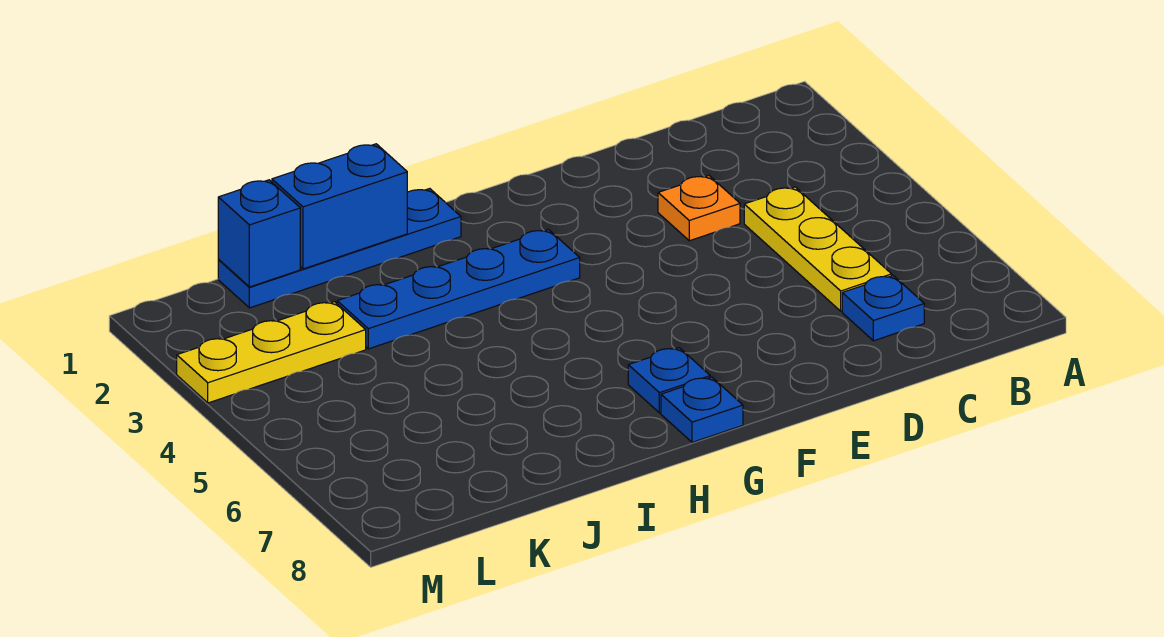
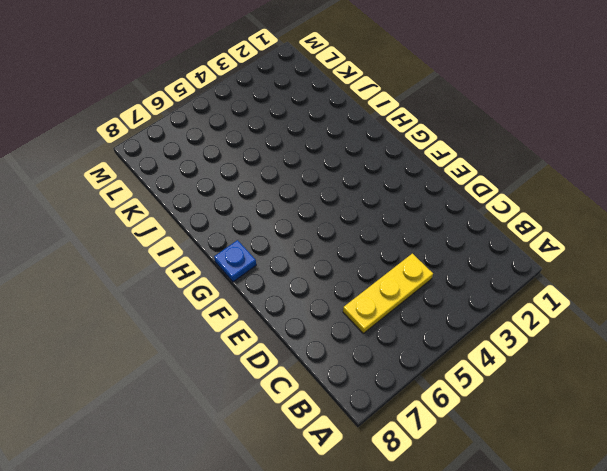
none -> blue plate C7 level 1
none -> orange plate D3 level 1

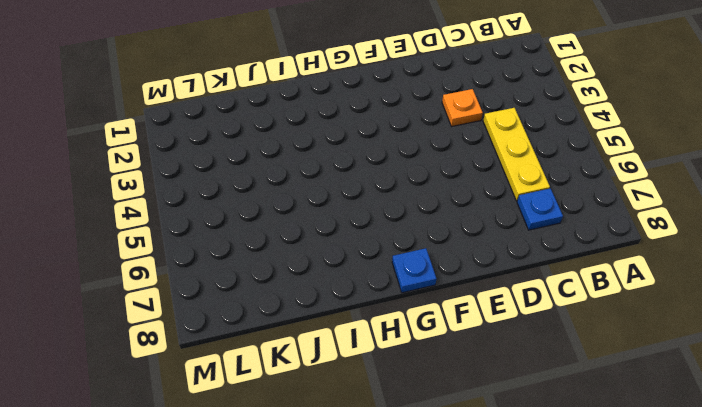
none -> blue plate G3:J3 level 1
none -> blue plate G7 level 1

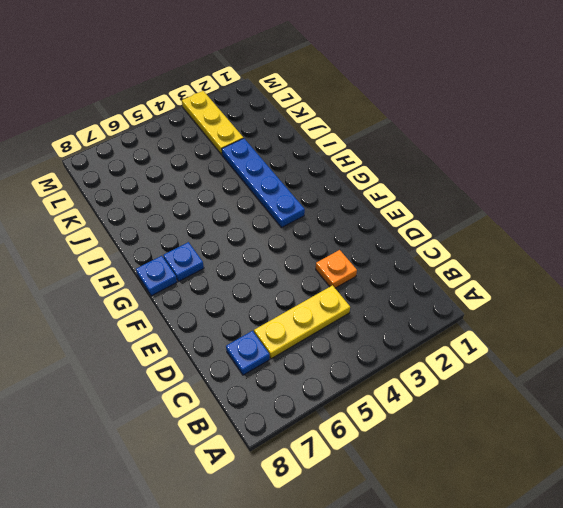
none -> blue plate H1:K1 level 1
none -> blue brick I1:J1 level 2

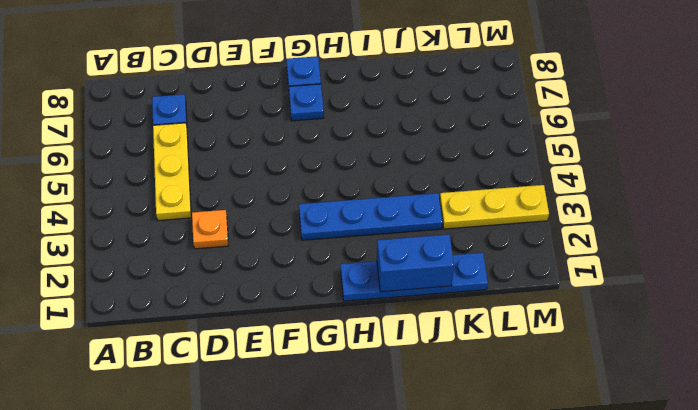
none -> blue brick K1 level 2

